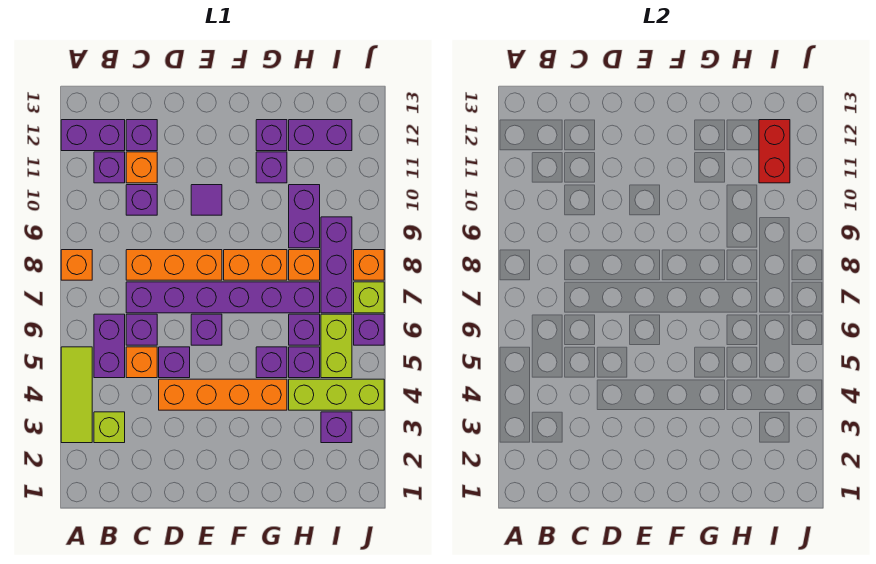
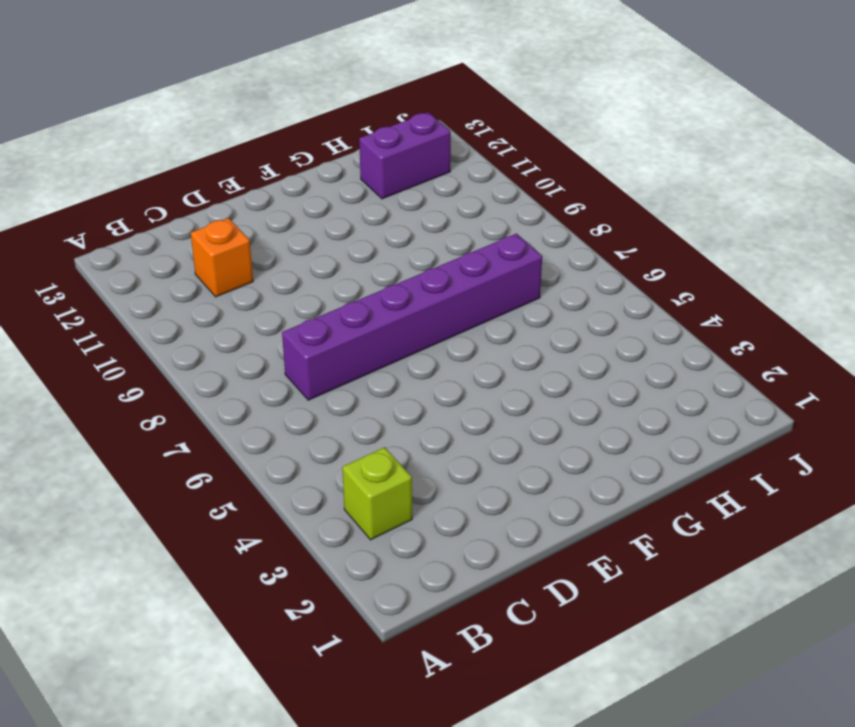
none -> lime tile A3:A5 level 1
none -> orange brick A8 level 1
none -> purple brick A12:B12 level 1
none -> purple brick B5:B6 level 1

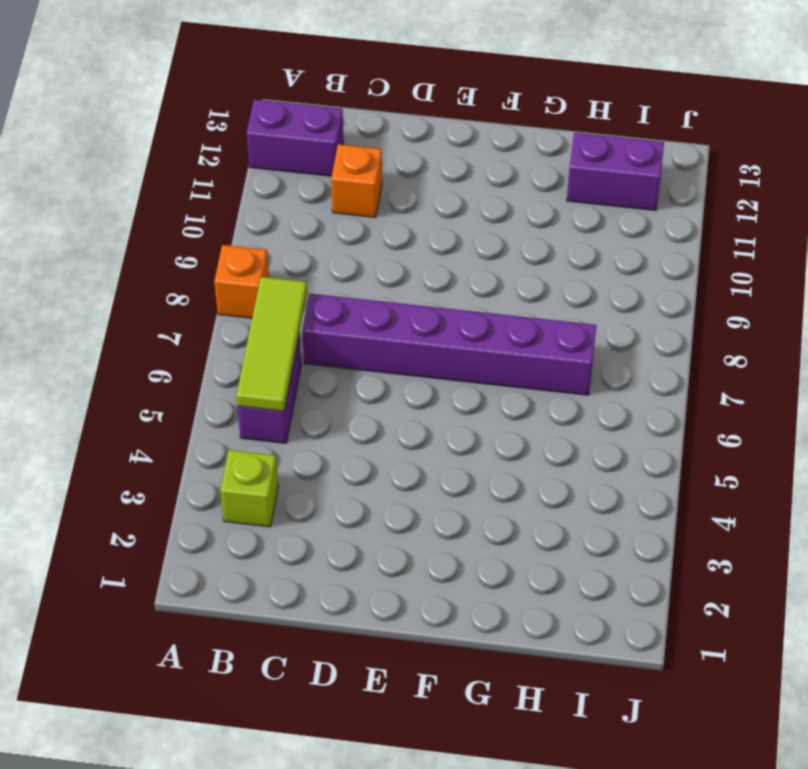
lime tile B5:B7 level 2 -> lime tile A3:A5 level 1
none -> purple brick B11 level 1
none -> orange brick C5 level 1
none -> purple brick C6 level 1
none -> orange brick C8:E8 level 1

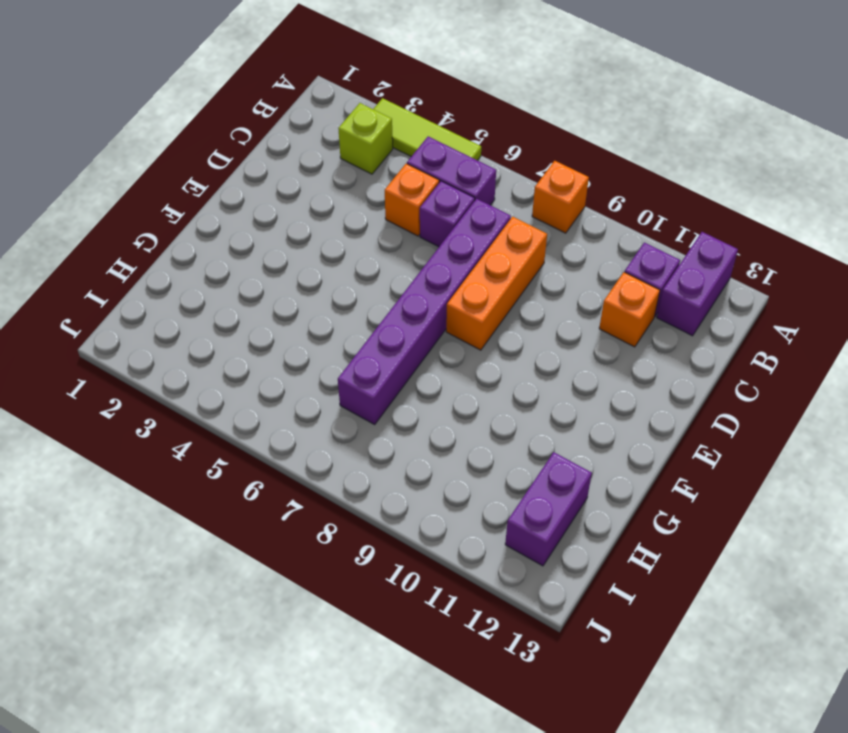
none -> purple brick C10 level 1
none -> purple brick C12 level 1
none -> orange brick D4:G4 level 1
none -> purple brick D5 level 1

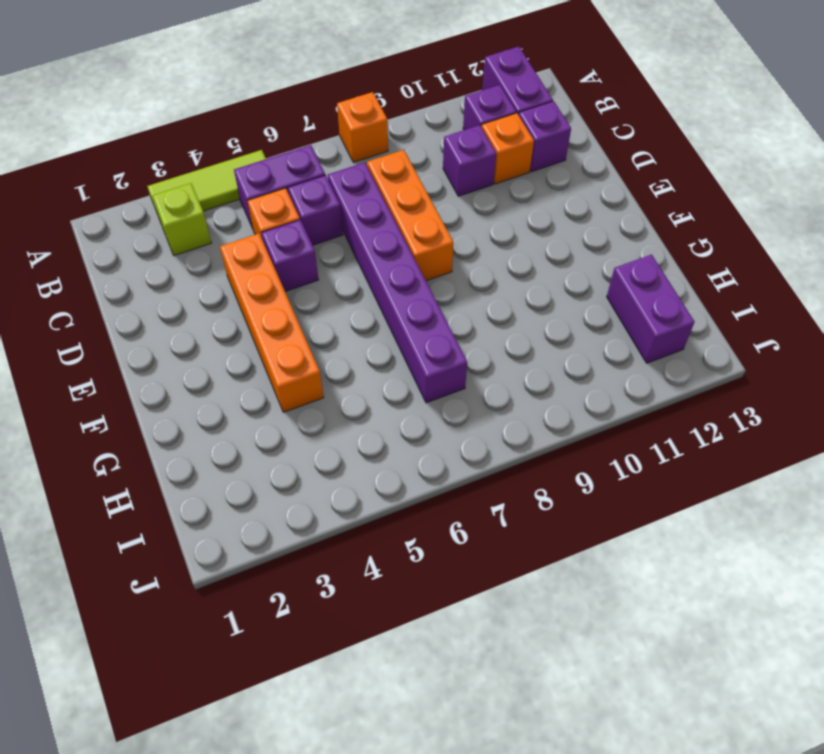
none -> purple brick E6 level 1
none -> purple tile E10 level 1
none -> orange brick F8:G8 level 1
none -> purple brick G5 level 1

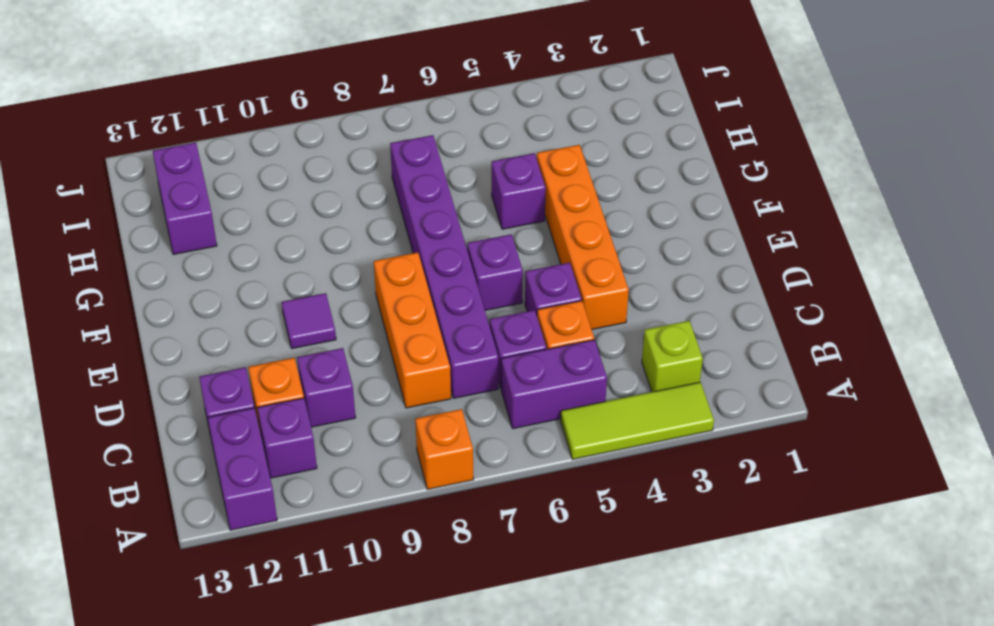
none -> orange brick F8:G8 level 1
none -> purple brick G11 level 1
none -> purple brick G12 level 1
none -> lime brick H4:J4 level 1

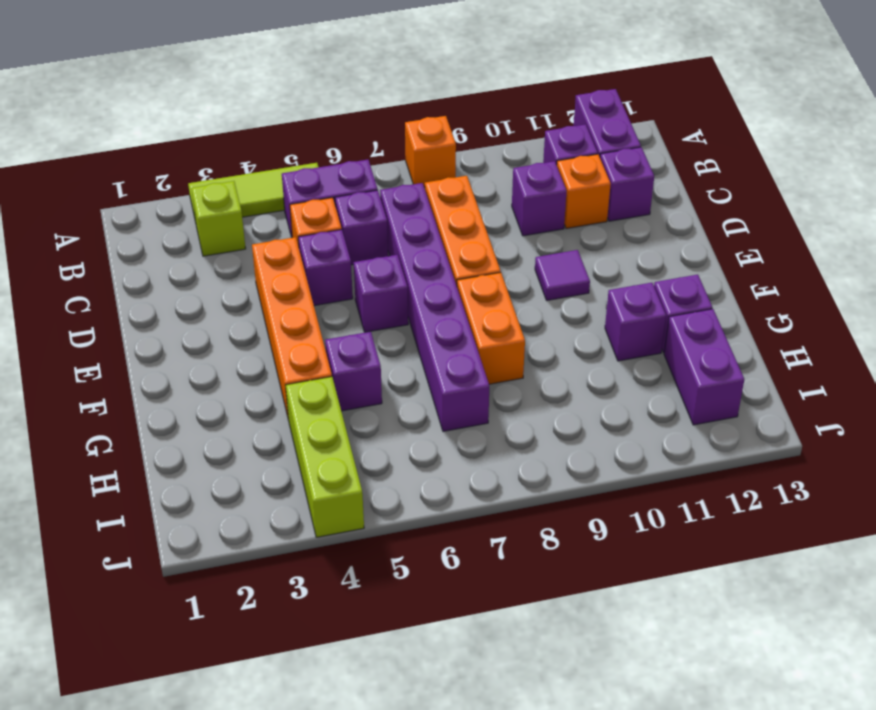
none -> purple brick H5 level 1
none -> purple brick H6 level 1
none -> orange brick H8 level 1
none -> purple brick H9:H10 level 1

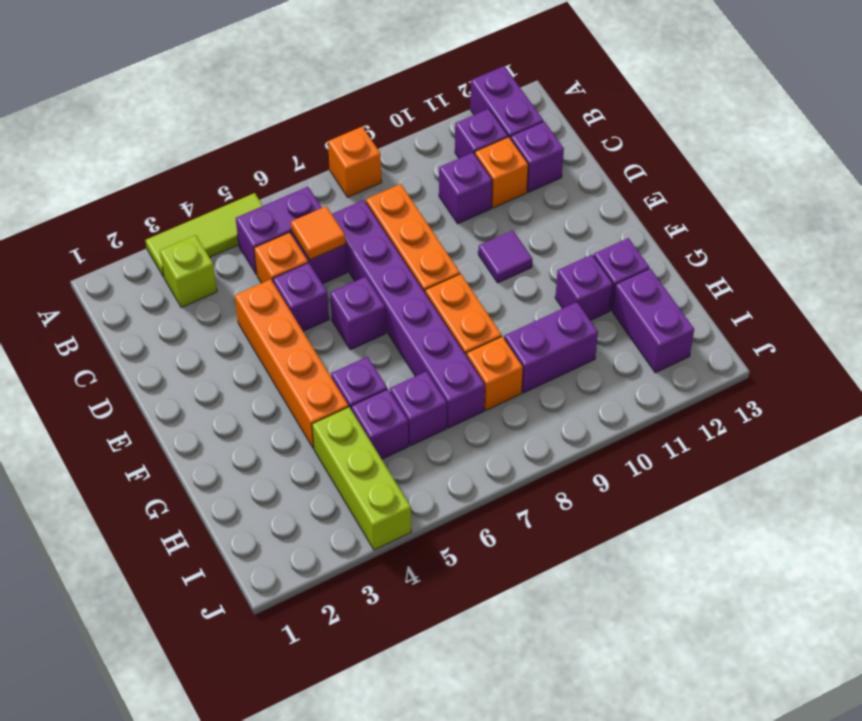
orange tile C6 level 2 -> none
none -> purple brick I3 level 1
none -> lime brick I5:I6 level 1
none -> purple brick I7:I9 level 1
none -> purple brick J6 level 1

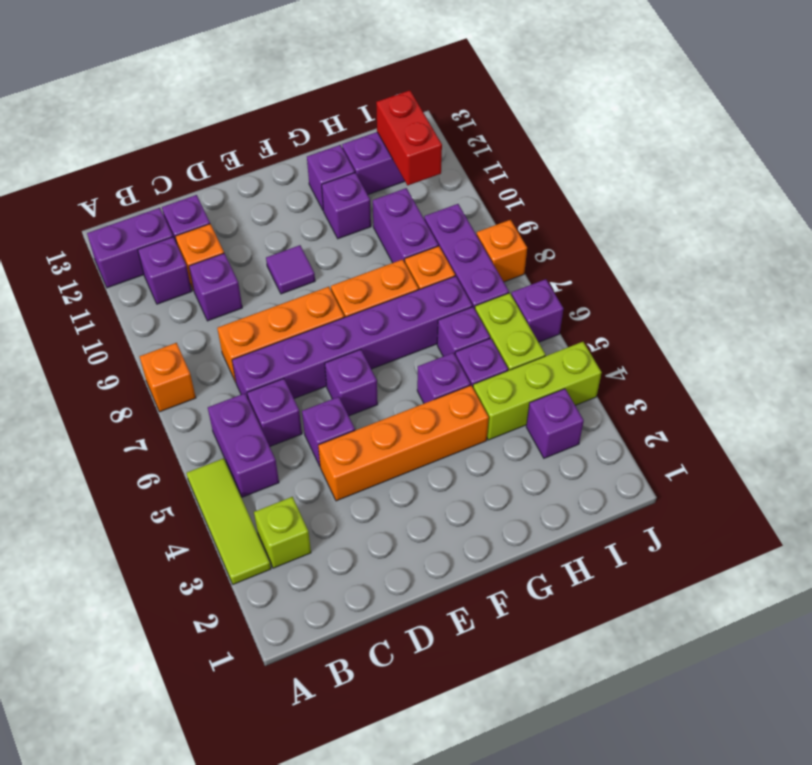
none -> orange brick C5 level 1
none -> lime brick J7 level 1

